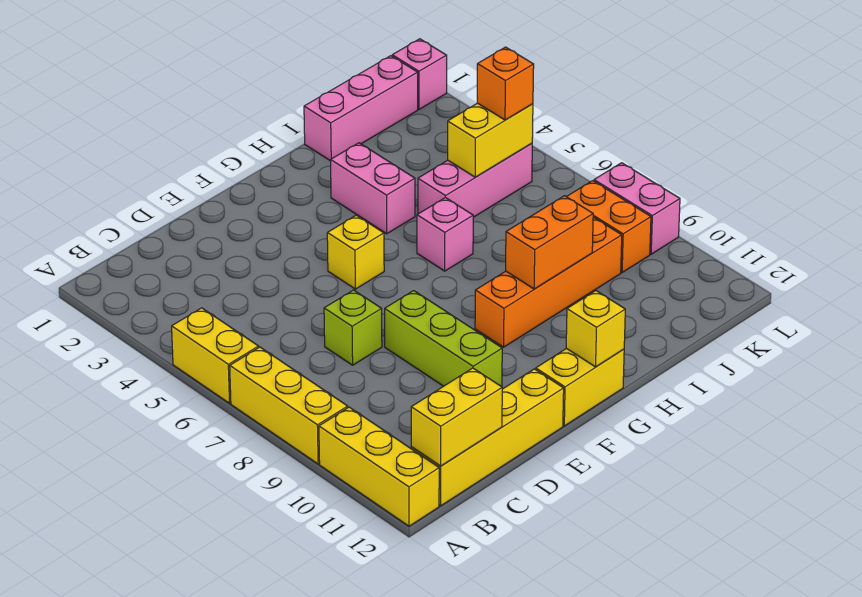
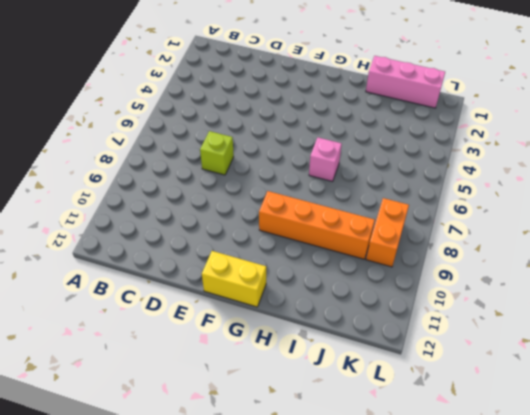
none -> yellow brick A5:A6 level 1
none -> yellow brick A7:A9 level 1
none -> yellow brick A10:A12 level 1

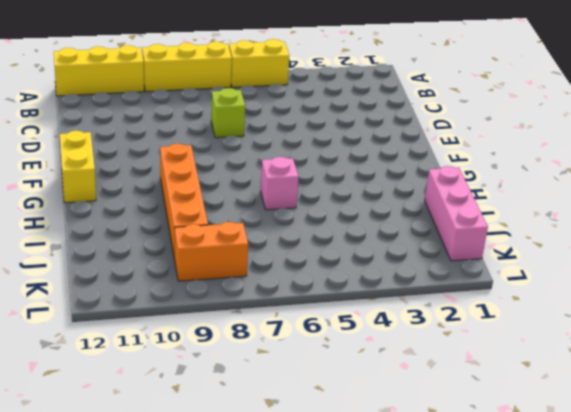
none -> yellow brick B12:E12 level 1
none -> lime brick E8:E10 level 1
none -> yellow brick F5 level 1

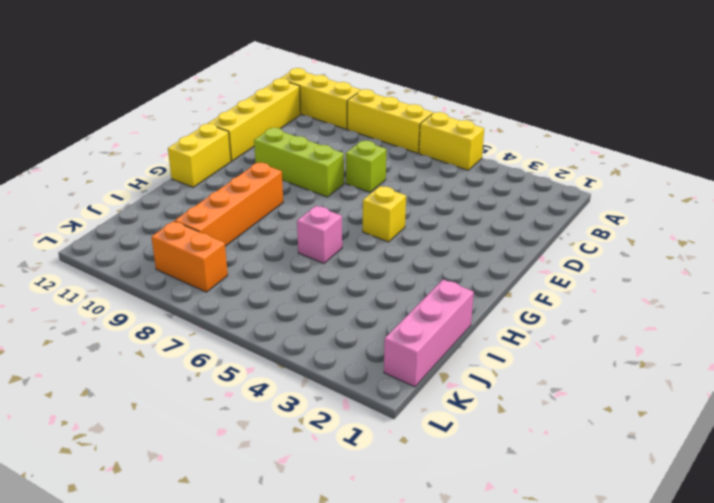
none -> pink brick H3:H4 level 1
none -> pink brick I5:K5 level 1
none -> pink brick L1 level 1

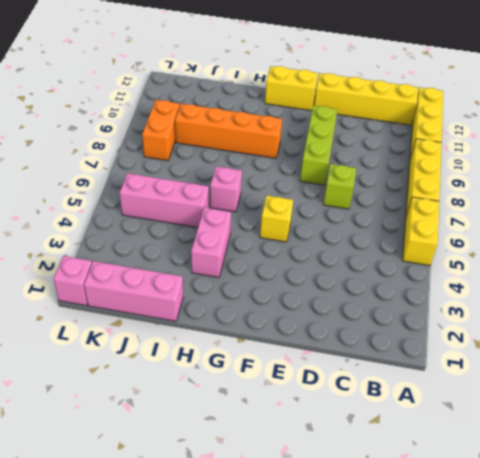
none -> pink brick L8:L9 level 1
none -> yellow brick B12:C12 level 2
none -> yellow brick G12 level 2

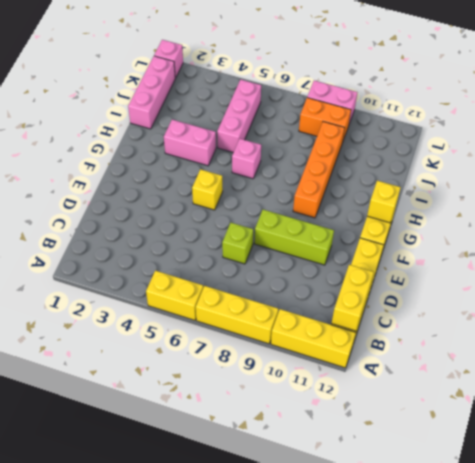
none -> orange brick H9:I9 level 2
none -> yellow brick J5:K5 level 2
none -> orange brick K5 level 3

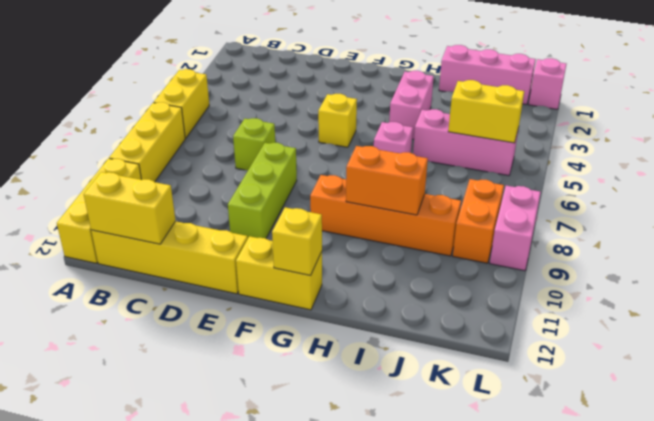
none -> orange brick K5 level 3

